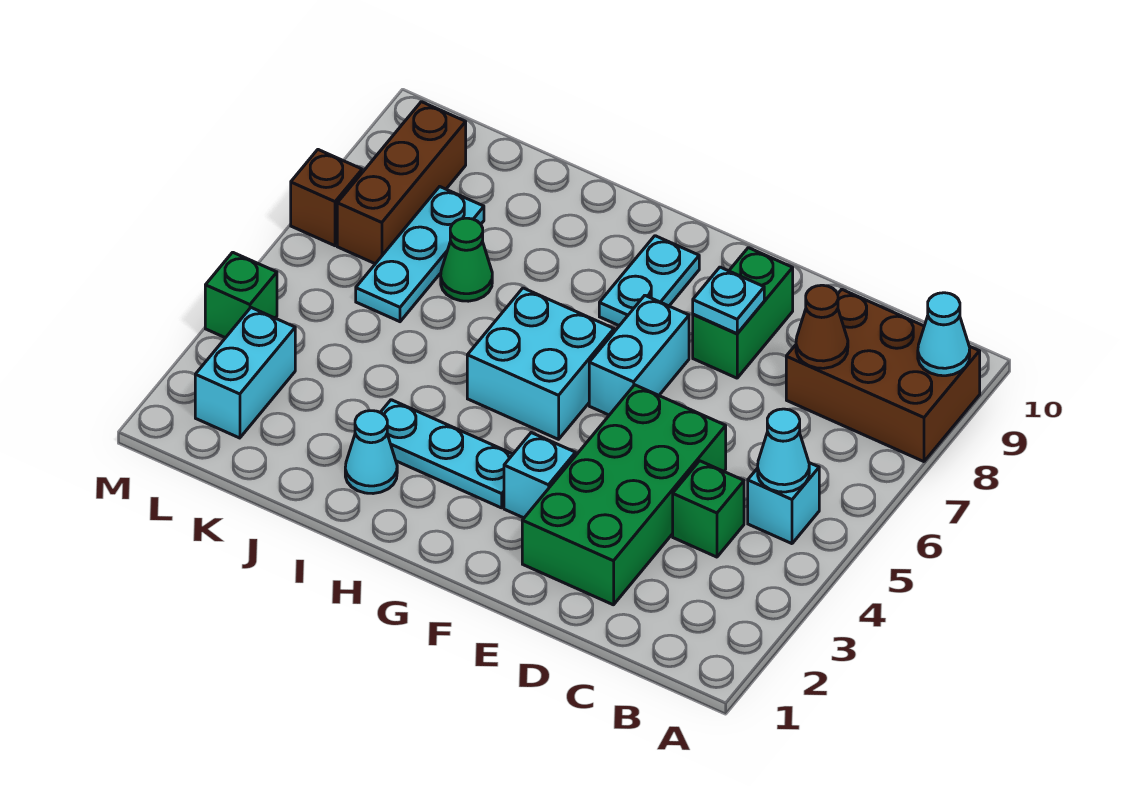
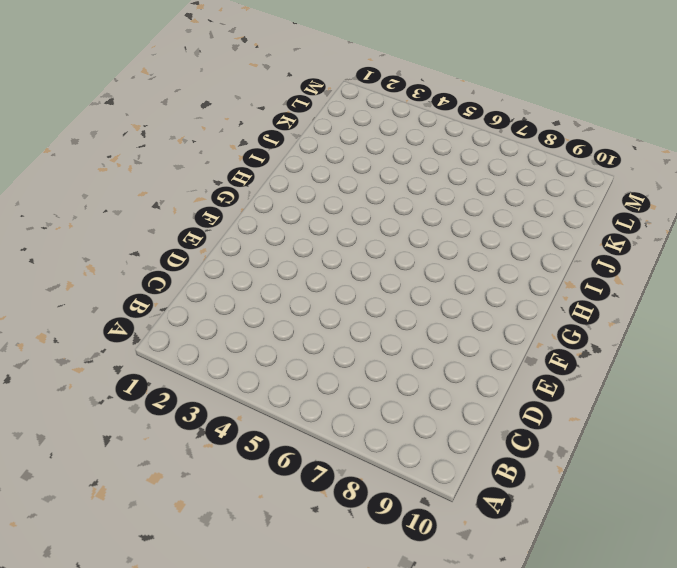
none -> brown brick A8:C9 level 1
none -> cyan brick B5 level 1
none -> green brick C4 level 1

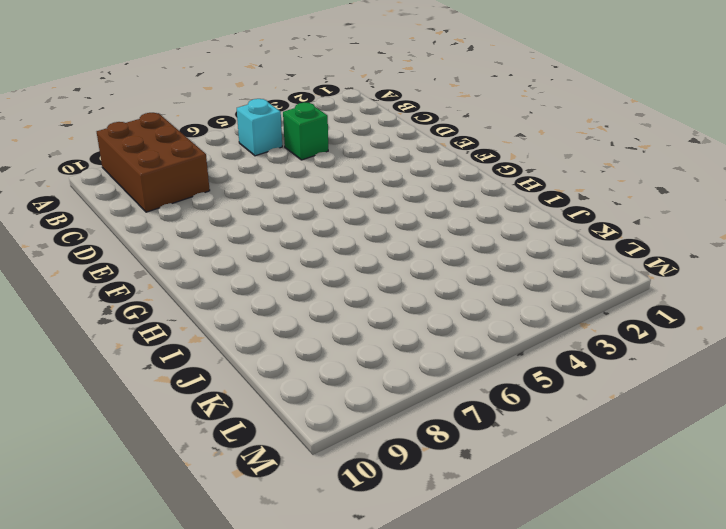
none -> green brick D2:E5 level 1
none -> green brick E8:E9 level 1
none -> cyan brick F3 level 1

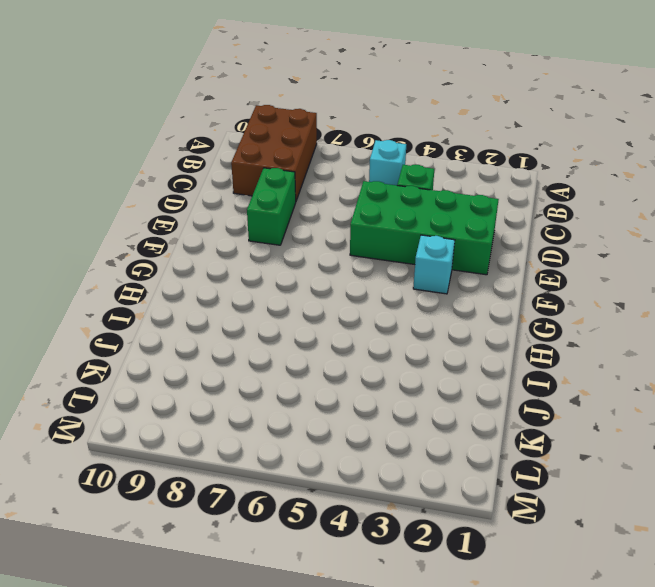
green brick D8:E8 level 1 -> green brick E8:E9 level 1
none -> cyan brick F6:F7 level 1
none -> cyan plate G3:I3 level 1
none -> cyan brick G5:H6 level 1

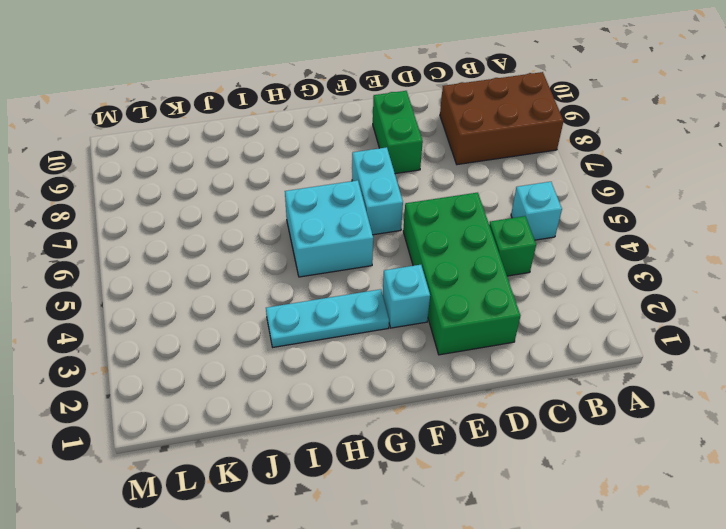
none -> cyan plate G8:G9 level 1
none -> cyan cone I2 level 1
none -> green cone J7 level 1

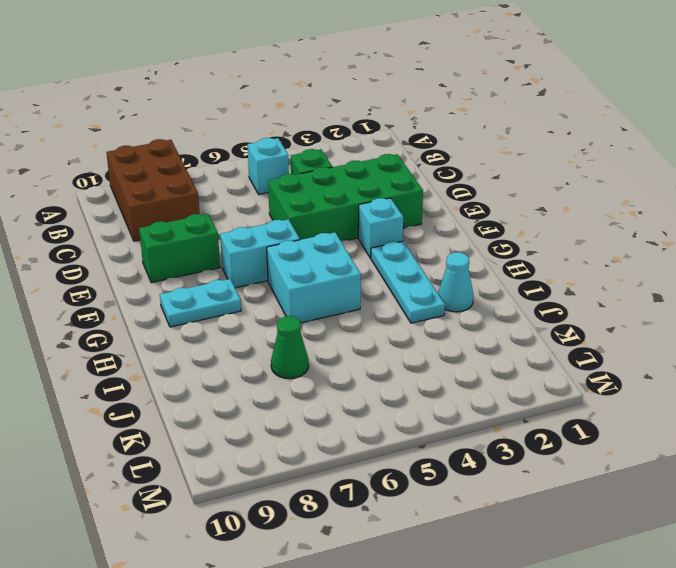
none -> cyan plate K6:K8 level 1
none -> cyan brick L2:L3 level 1
none -> brown brick L7:L9 level 1

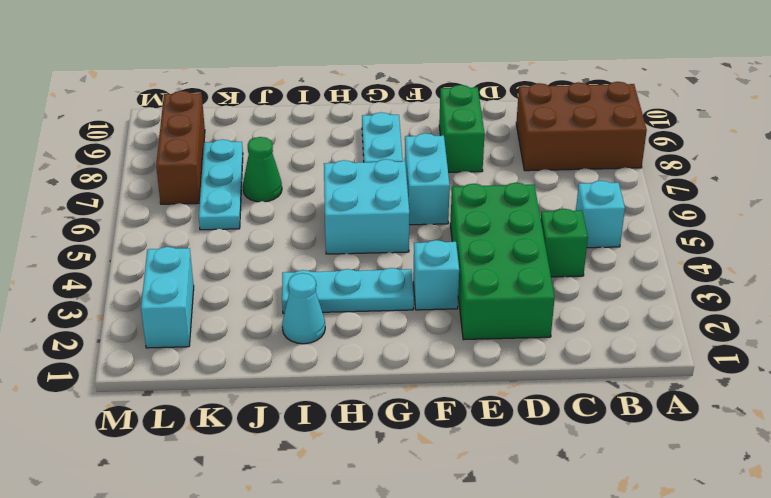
none -> green brick M4 level 1
none -> brown brick M7 level 1
none -> cyan cone A9 level 2

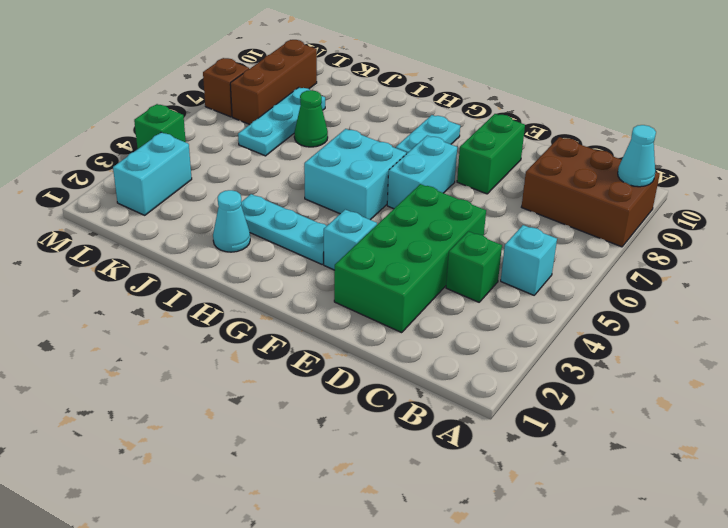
none -> cyan cone B5 level 2
none -> brown cone C8 level 2
none -> cyan plate E8 level 2

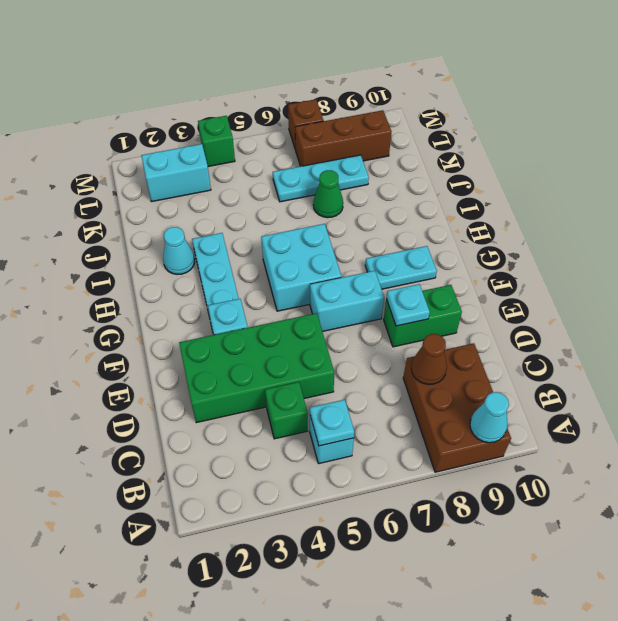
cyan plate B5 level 2 -> cyan cone B5 level 2

